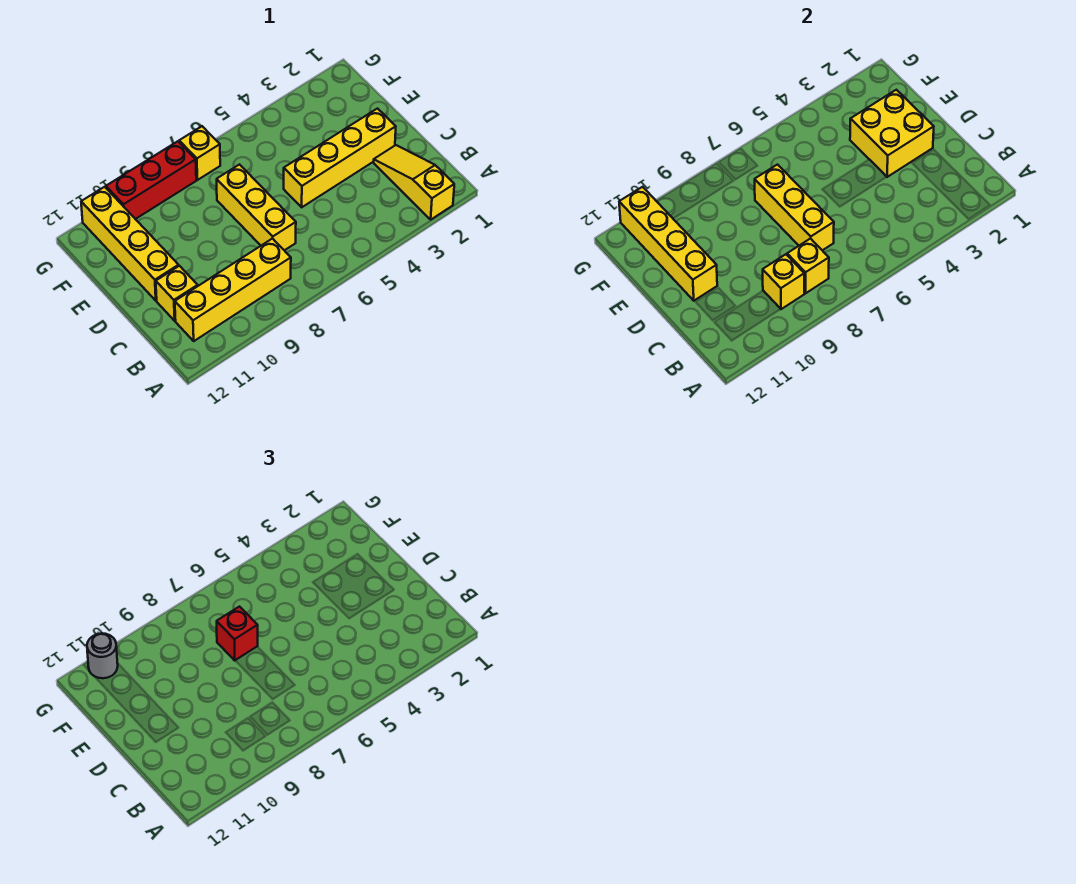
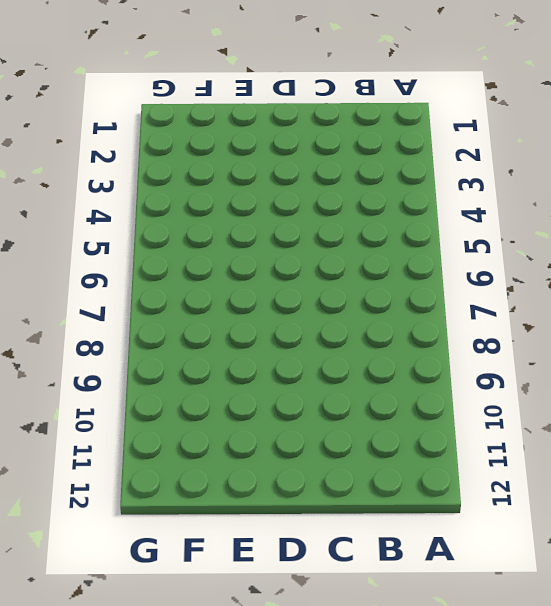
none -> yellow slope A2:C2 level 1 top A
none -> yellow brick B8:B11 level 1
none -> yellow brick C7:E7 level 1

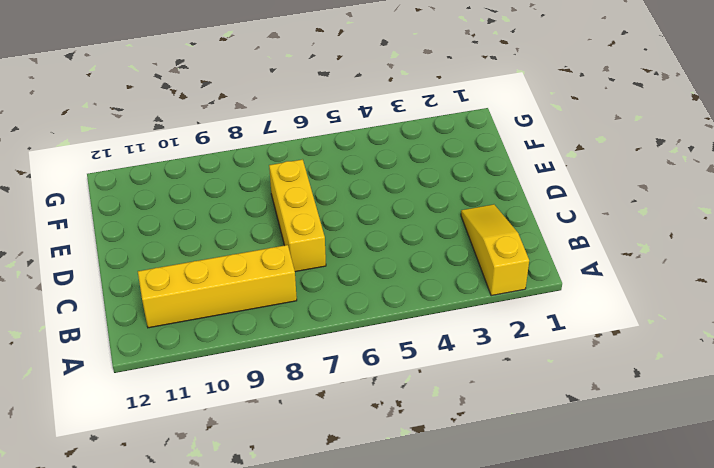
none -> yellow brick C11 level 1
none -> yellow brick D2:D5 level 1
none -> yellow brick D11:G11 level 1

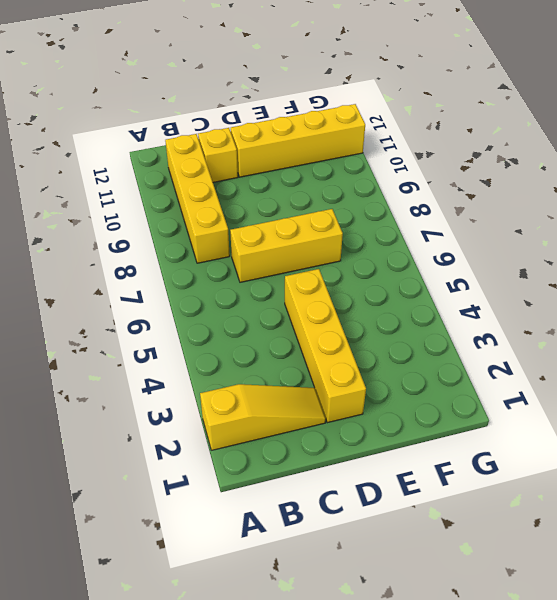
none -> yellow brick G7 level 1
none -> red brick G8:G10 level 1
none -> yellow brick B8 level 2

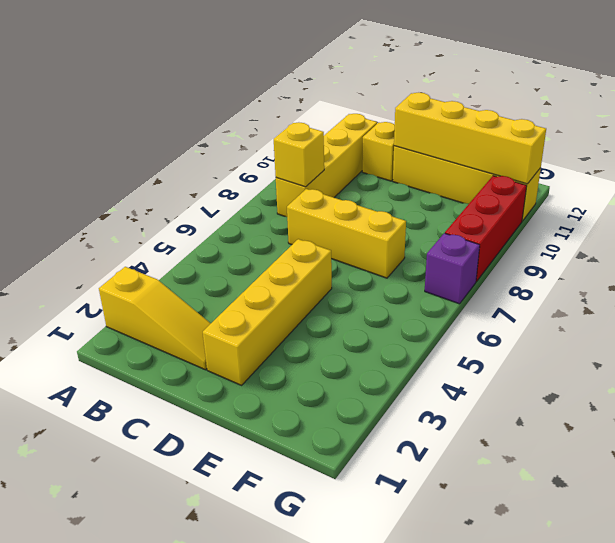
purple brick G7 level 1 -> yellow brick G7 level 1
none -> yellow brick B9 level 2
none -> yellow brick C7:E7 level 2
none -> yellow brick D2:E3 level 2

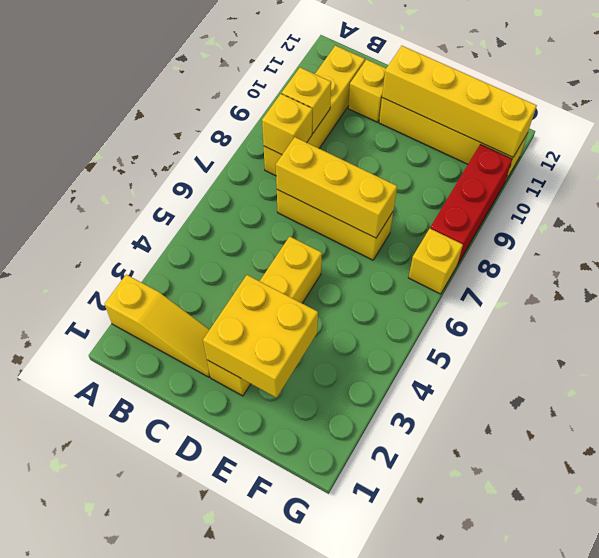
none -> red brick E7 level 3
none -> grey round brick G11 level 3

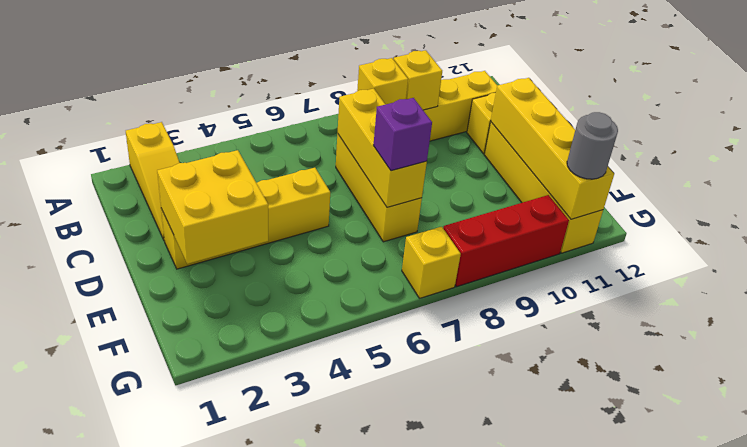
purple brick E7 level 3 -> red brick E7 level 3

